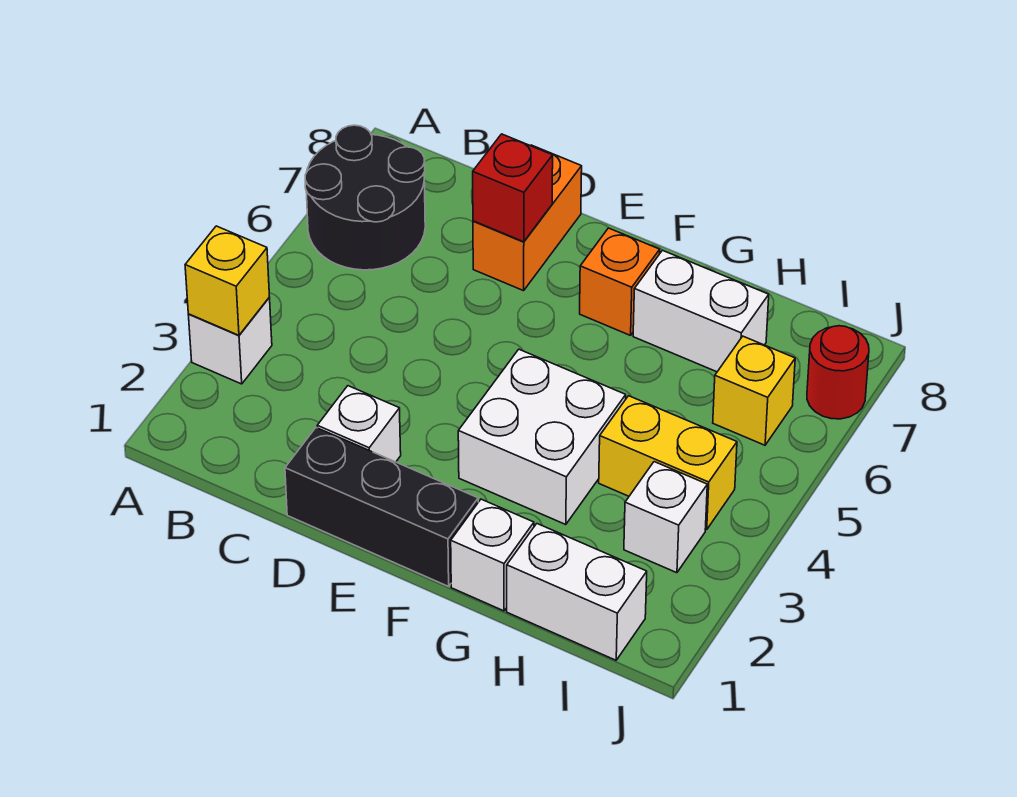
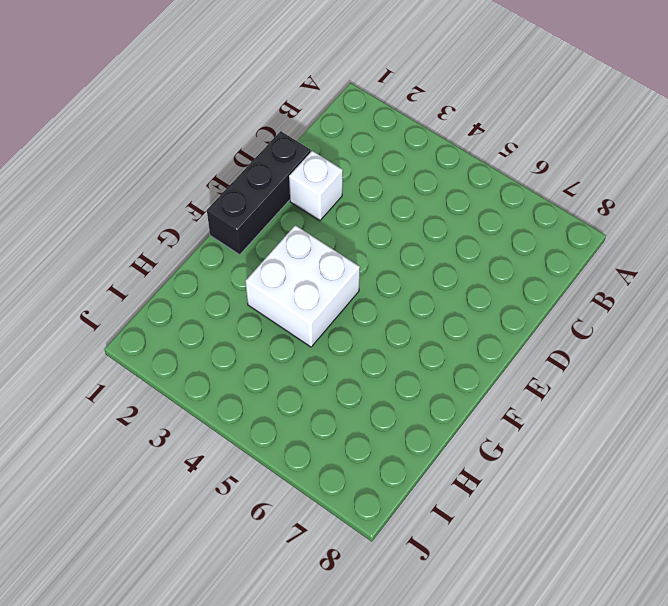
none -> white brick A3 level 1
none -> black round brick A6:B7 level 1
none -> orange brick D7:D8 level 1

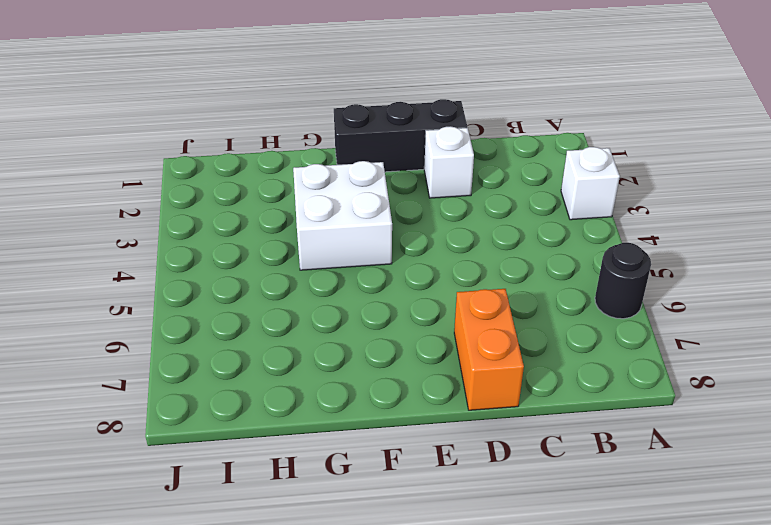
black round brick A6 level 1 -> black round brick A6:B7 level 1
none -> orange brick F7 level 1
none -> white brick G1 level 1
none -> white brick G7:H7 level 1

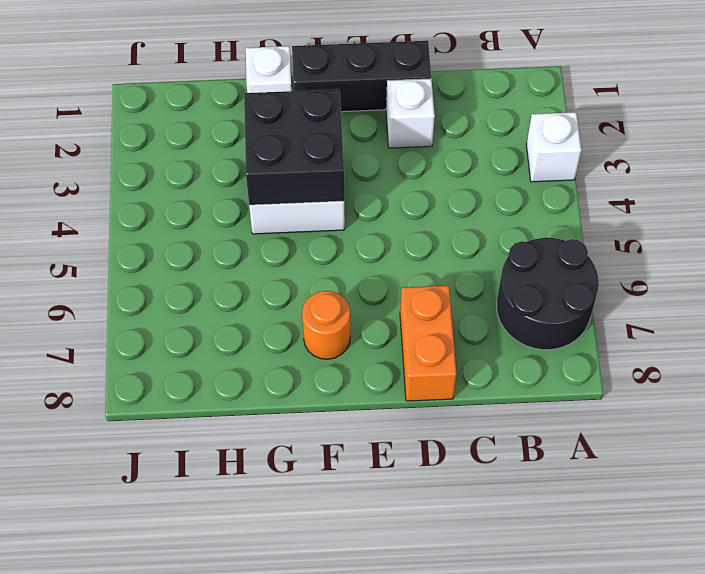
black brick F3:G4 level 2 -> none
orange round brick F7 level 1 -> orange brick F7 level 1
none -> white brick G7:H7 level 1
none -> white brick H1:I1 level 1
none -> yellow brick H4:I4 level 1

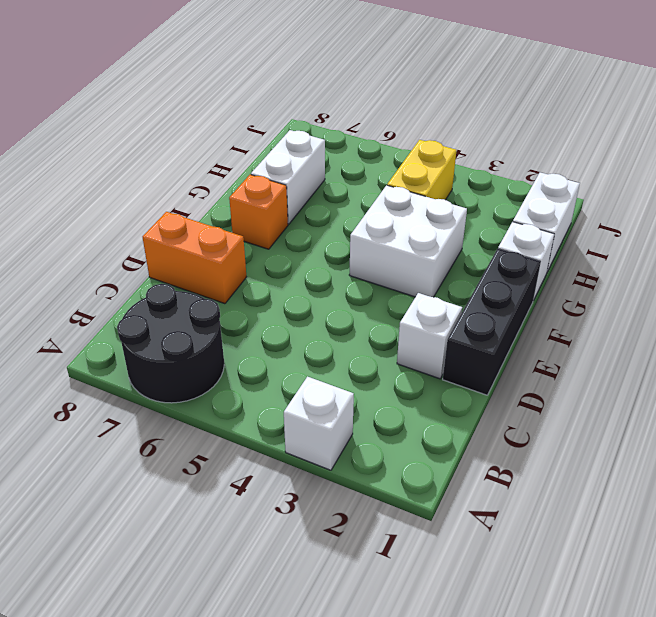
none -> white brick I3 level 1
none -> yellow brick I6 level 1
none -> red round brick J7 level 1

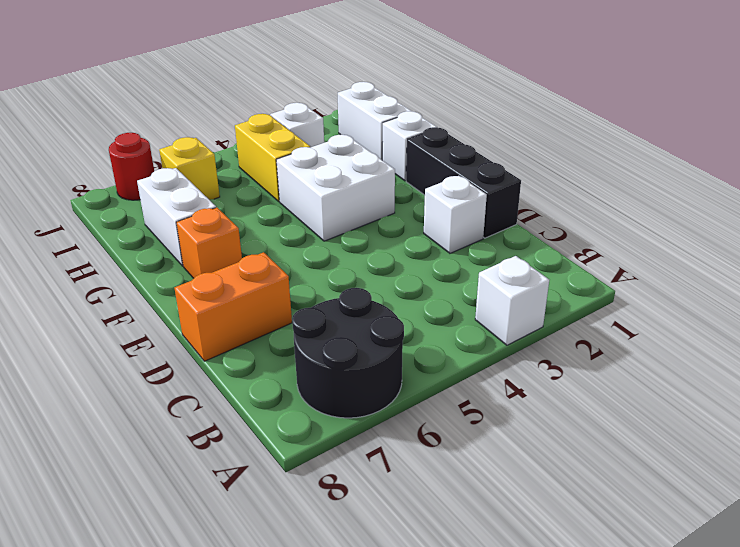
none -> yellow brick A3 level 2
none -> red brick D7 level 2

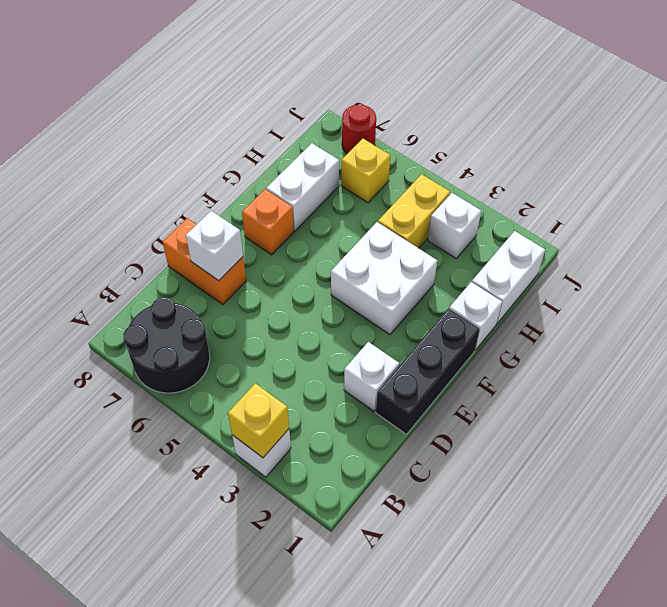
white brick D7 level 2 -> red brick D7 level 2

